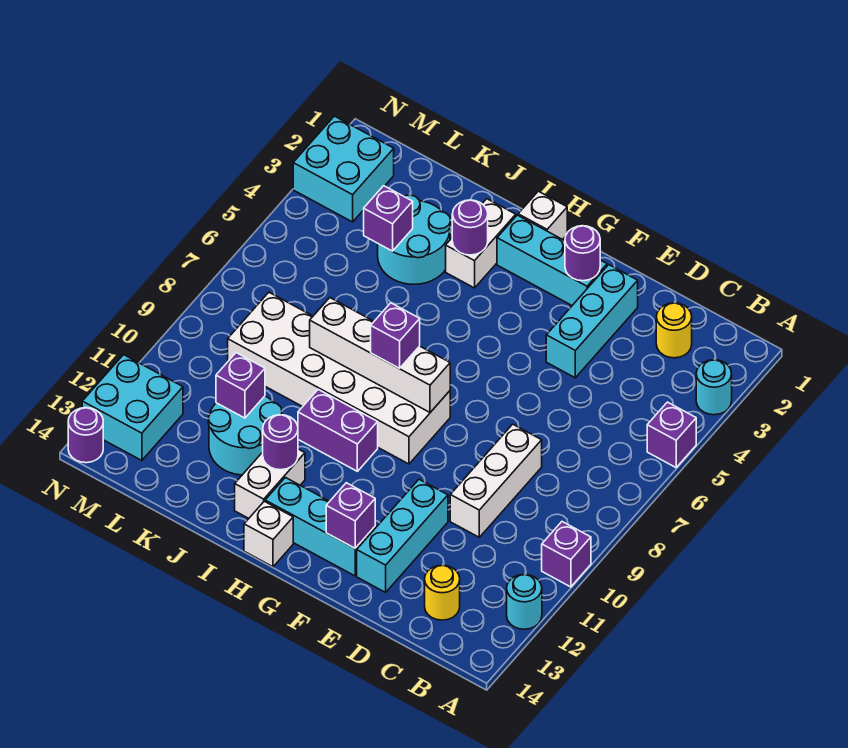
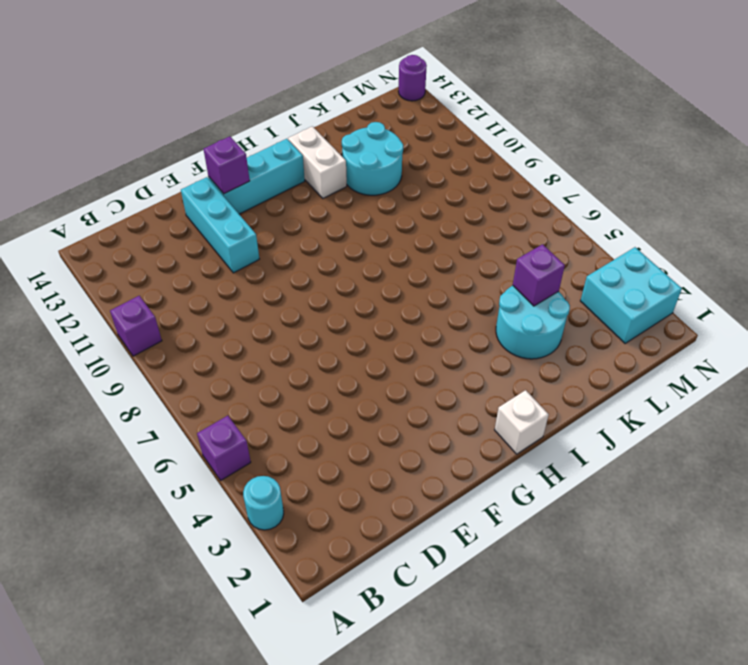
none -> cyan round brick A12 level 1
none -> yellow round brick C2 level 1
none -> yellow round brick C13 level 1
none -> white brick D8:D10 level 1

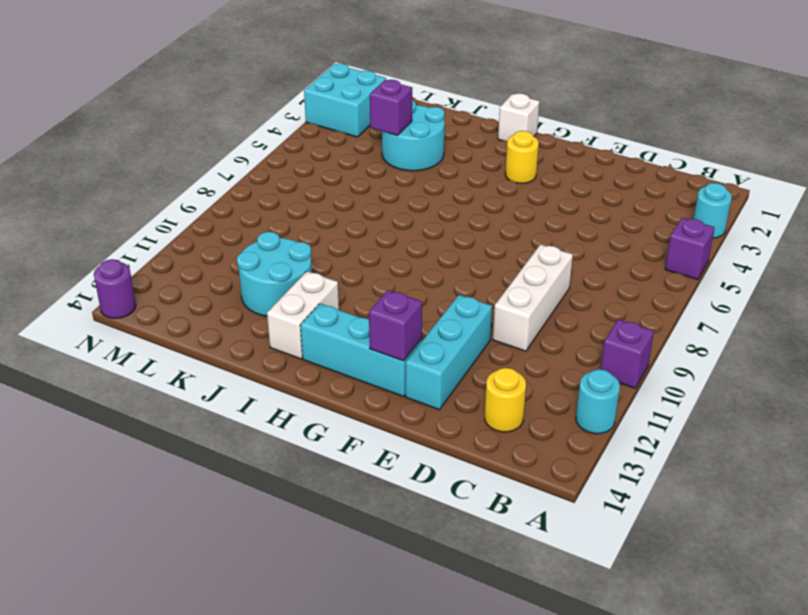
yellow round brick G3 level 1 -> yellow round brick C2 level 1
none -> cyan brick E2:E4 level 1
none -> cyan brick F2:H2 level 1
none -> white brick G8:L9 level 1
none -> purple brick H10:I10 level 1

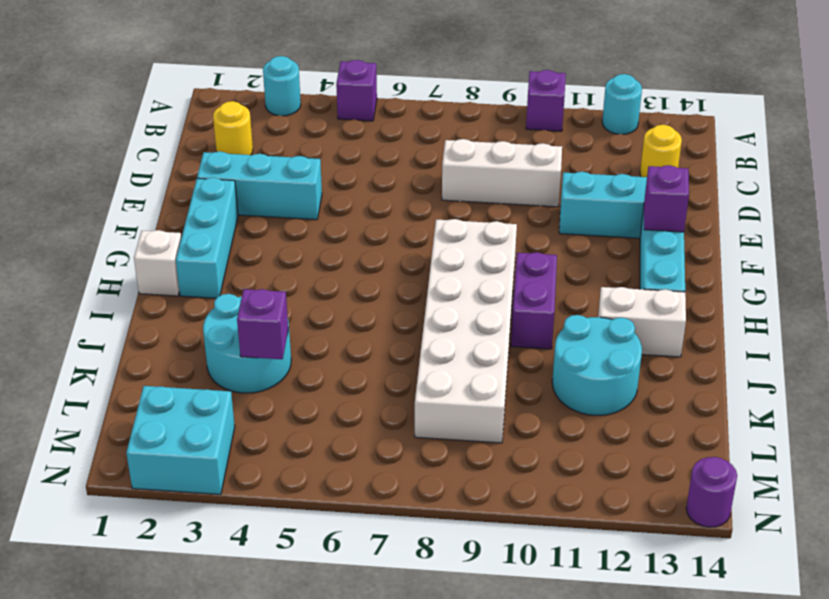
none -> white brick H14 level 1
none -> white brick I2:I3 level 1
none -> cyan brick M12:N13 level 1
none -> purple round brick F2 level 2

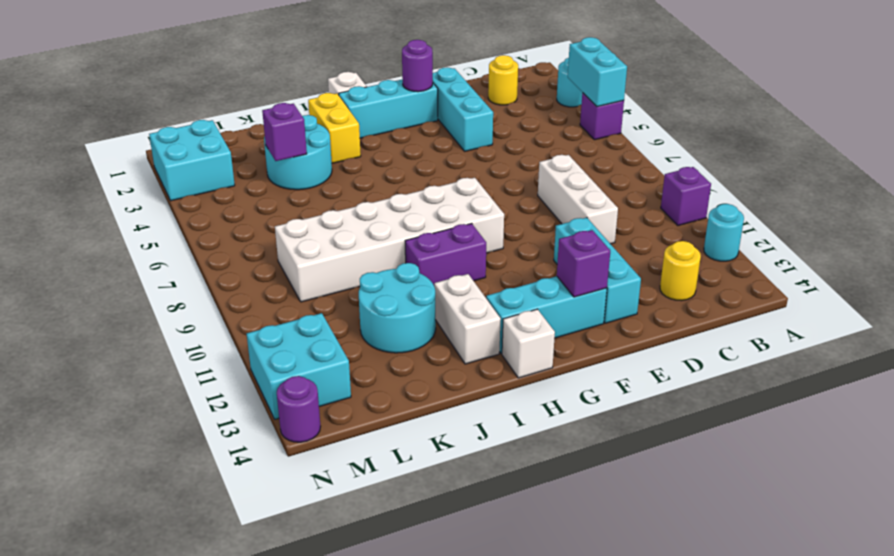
cyan brick A4:A5 level 2 -> none
yellow brick I2:I3 level 1 -> white brick I2:I3 level 1
none -> white brick G8:J8 level 2
none -> purple round brick I3 level 2
none -> purple round brick I12 level 2
none -> purple brick K11 level 2

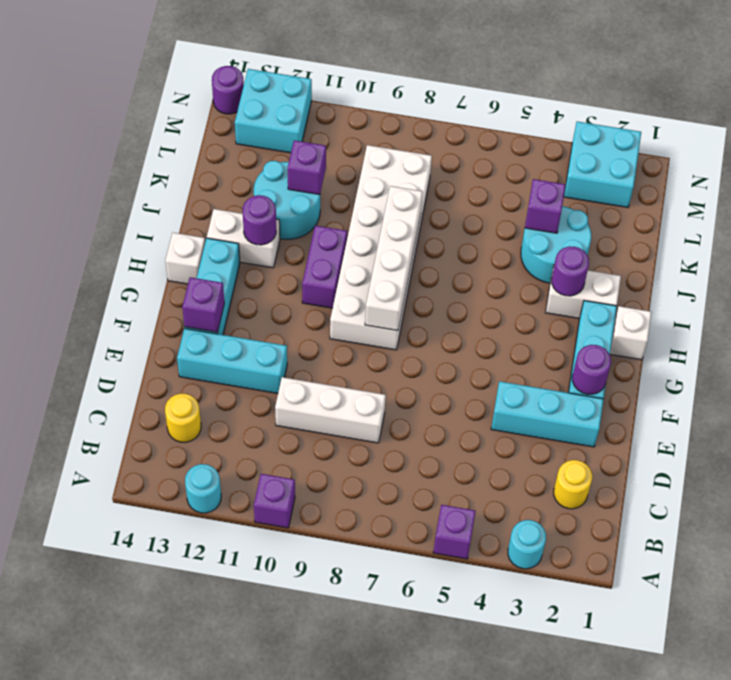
none -> purple brick H8 level 3

